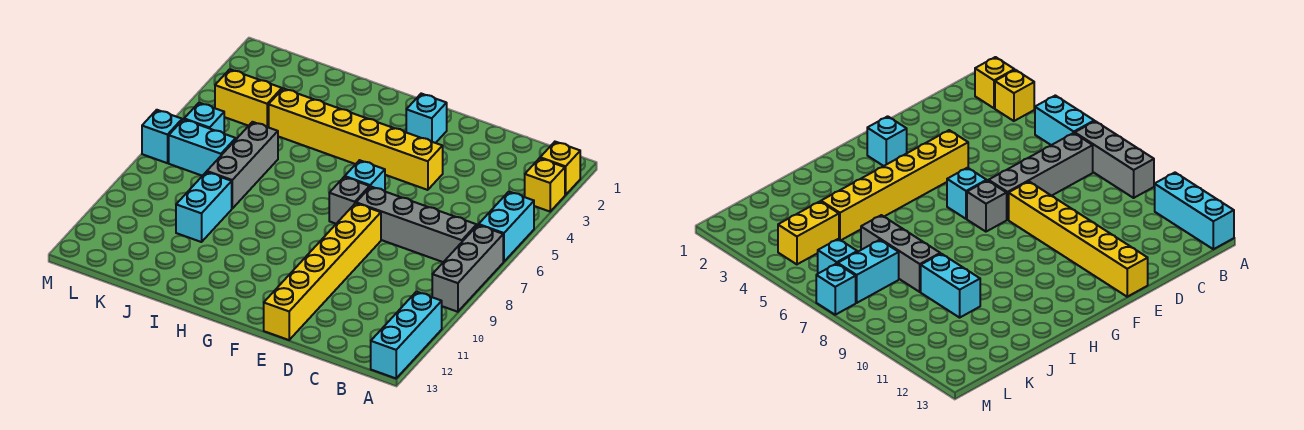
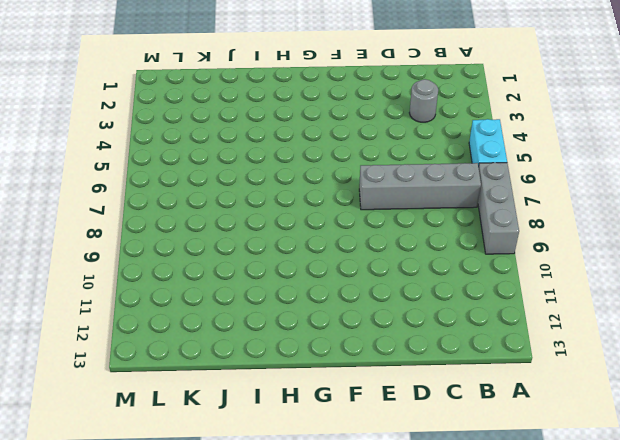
grey round brick C3 level 1 -> none
none -> yellow brick A2 level 1
none -> yellow brick A3 level 1
none -> cyan brick A11:A13 level 1

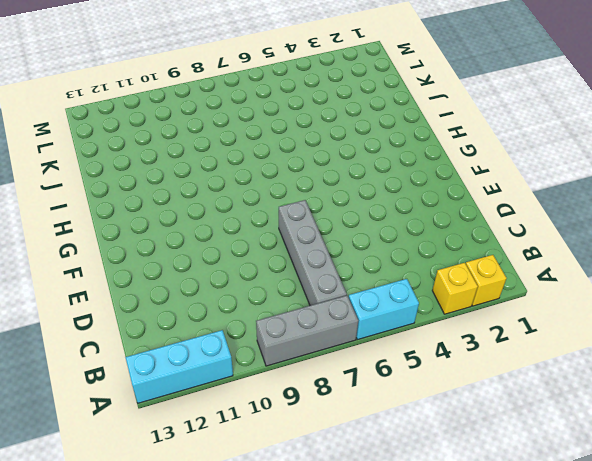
none -> yellow brick E4:J4 level 1
none -> yellow brick E8:E13 level 1
none -> cyan brick F2 level 1

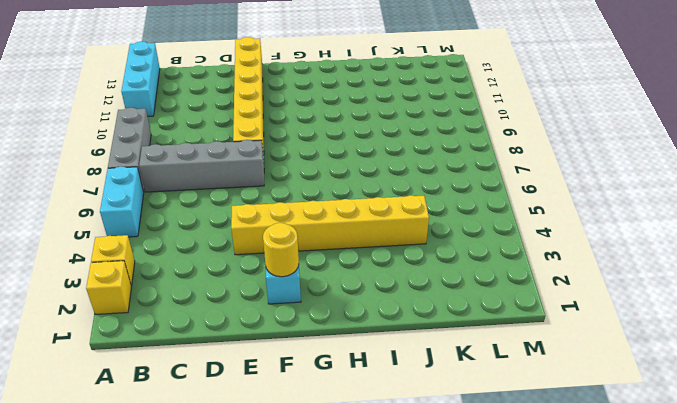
yellow round brick F2 level 2 -> none
none -> cyan brick F6 level 1
none -> grey brick F7 level 1
none -> grey brick J6:J8 level 1

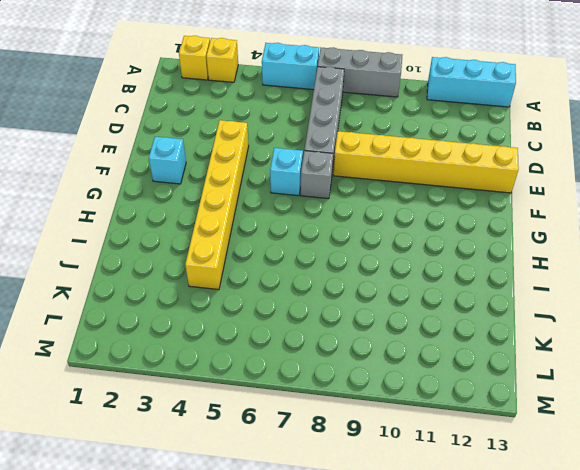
none -> grey brick J6:J8 level 1
none -> cyan brick J9:J10 level 1
none -> yellow brick K4:L4 level 1

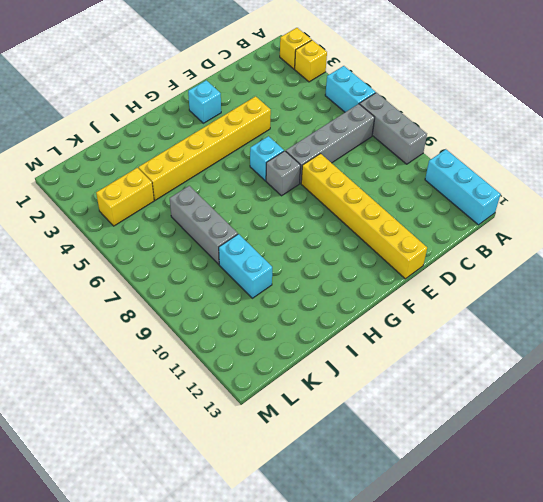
none -> cyan brick K7:L7 level 1
none -> cyan brick L6 level 1
none -> cyan brick M7 level 1

